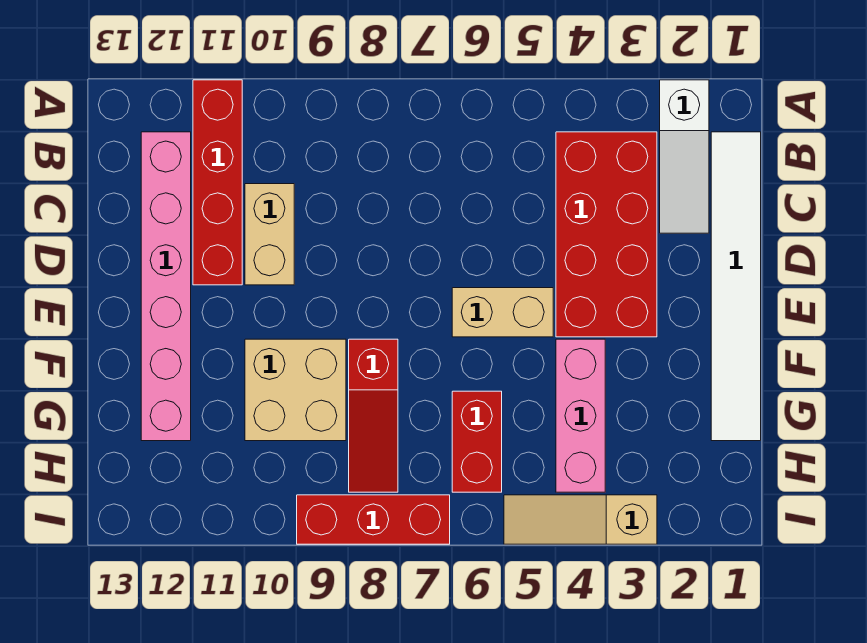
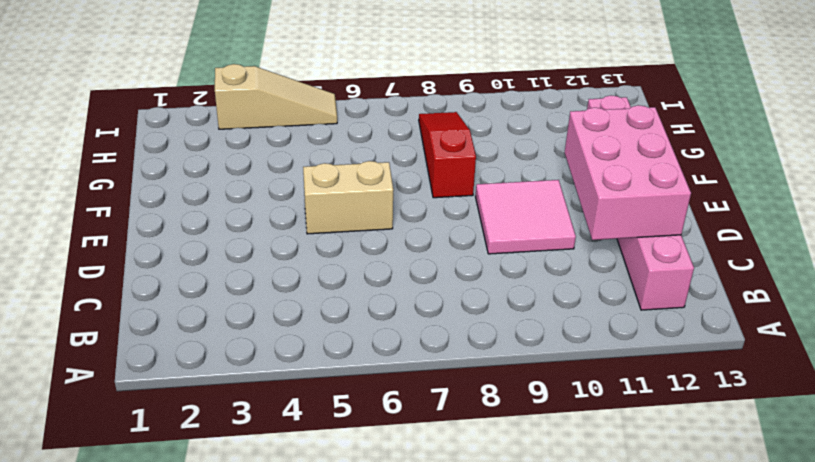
pink brick C11:E12 level 2 -> none
pink tile D9:E10 level 1 -> tan brick C10:D10 level 1
none -> white slope A2:C2 level 1 top A
none -> red brick A11:D11 level 1
none -> white tile B1:G1 level 1

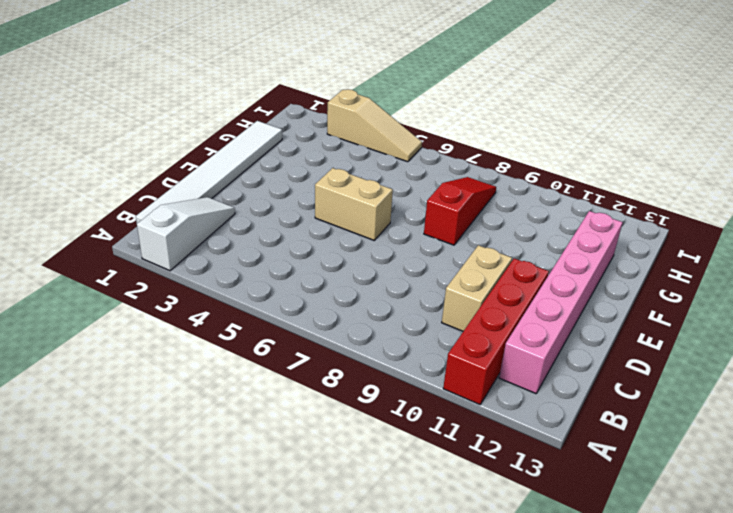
none -> red brick B3:E4 level 1
none -> pink brick F4:H4 level 1
none -> tan brick F9:G10 level 1

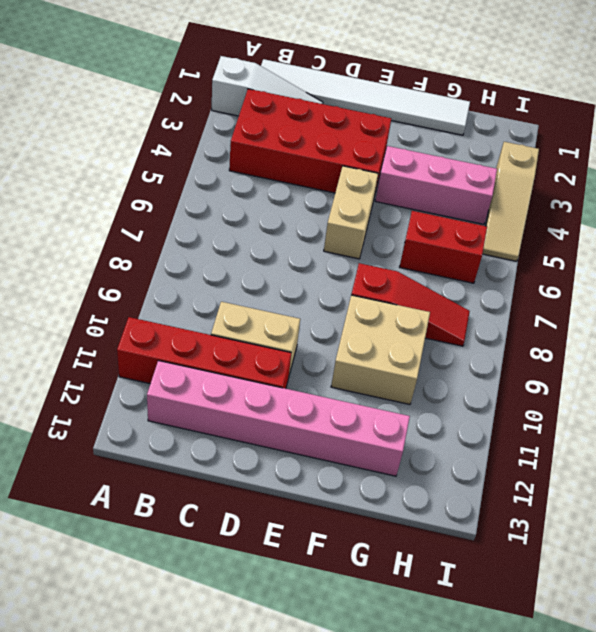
none -> red brick I7:I9 level 1

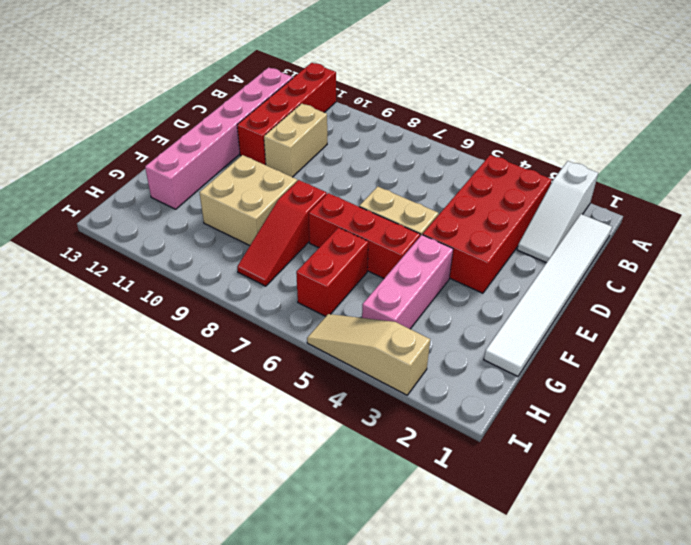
red brick F5:F7 level 1 -> red brick I7:I9 level 1

